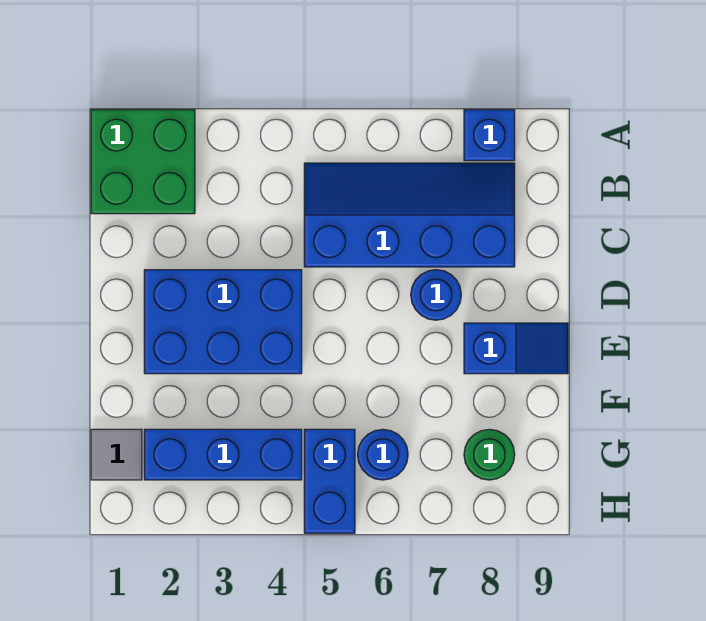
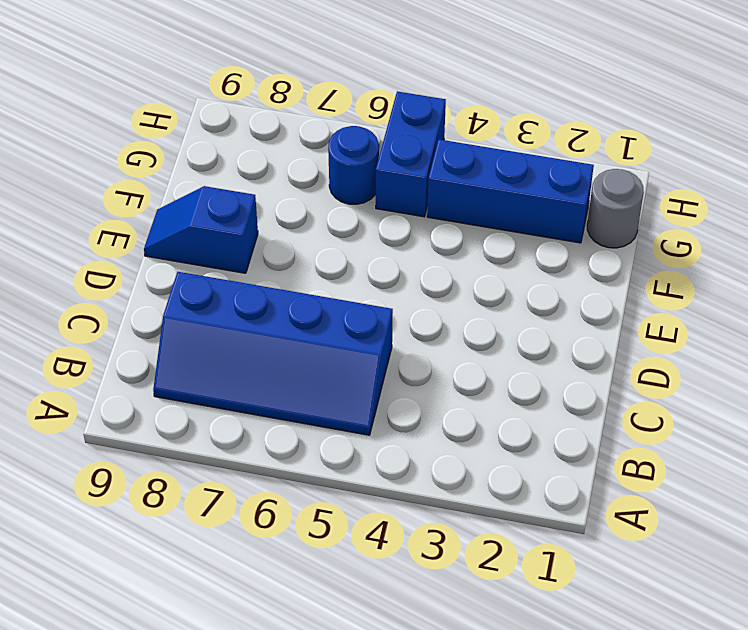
grey round brick G1 level 1 -> grey tile G1 level 1
none -> green brick A1:B2 level 1
none -> blue brick A8 level 1

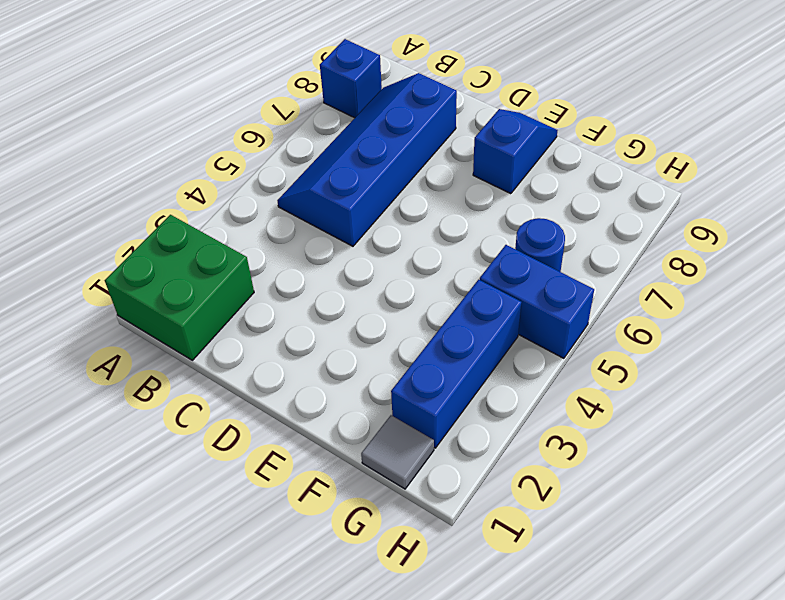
none -> blue brick D2:E4 level 1
none -> blue round brick D7 level 1

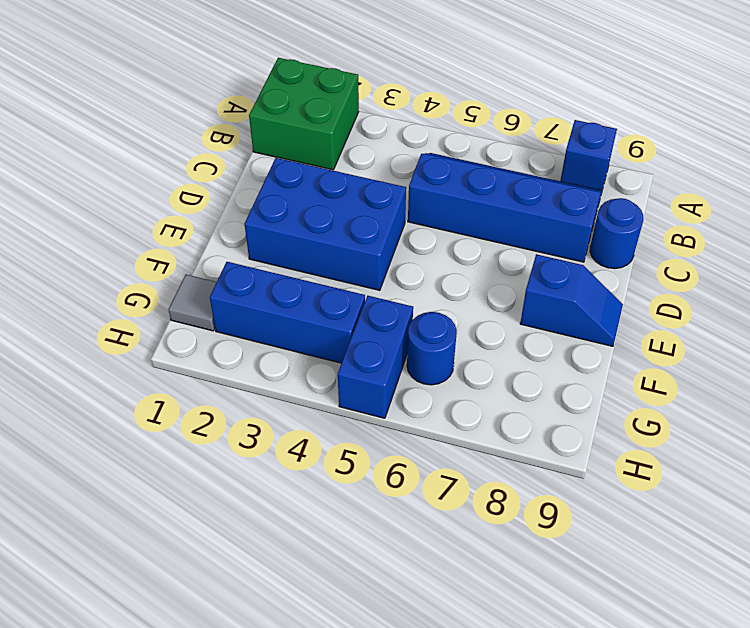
blue round brick C9 level 1 -> blue round brick D7 level 1
none -> green round brick G8 level 1

